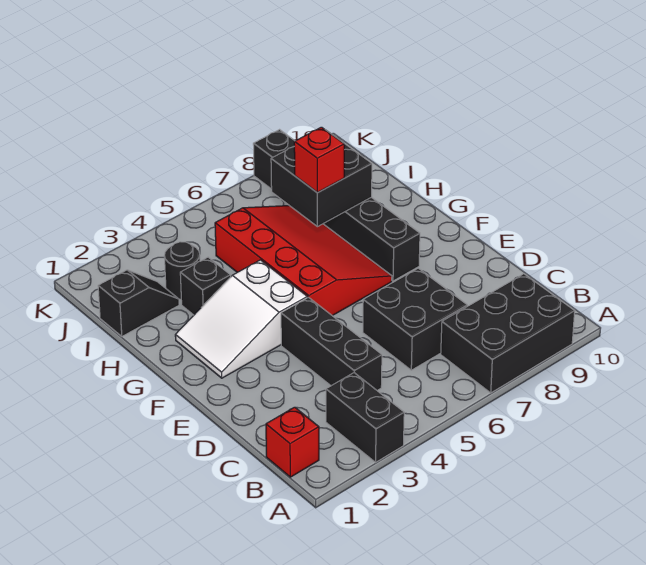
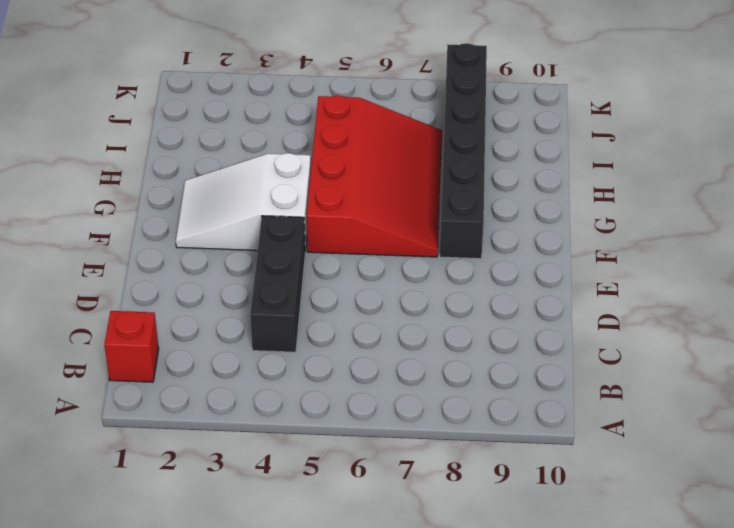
none -> black brick A3:B3 level 1
none -> black brick A7:B9 level 1
none -> black brick C6:D7 level 1

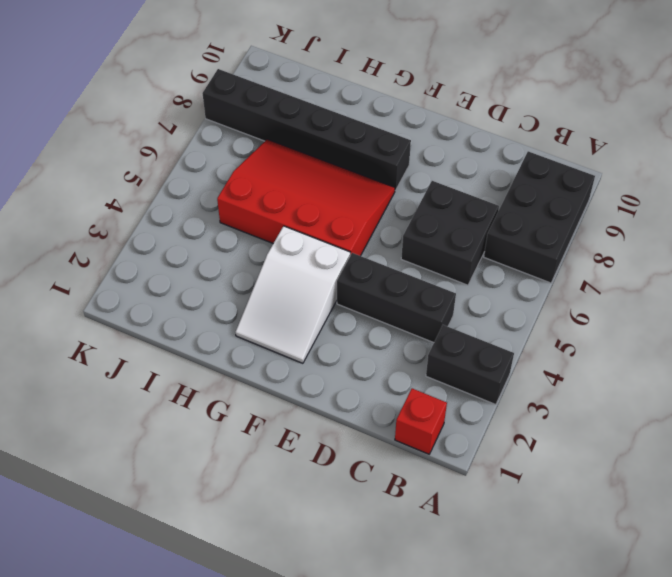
none -> black brick H3 level 1
none -> black slope I1:I2 level 1 top 1
none -> black round brick I3 level 1

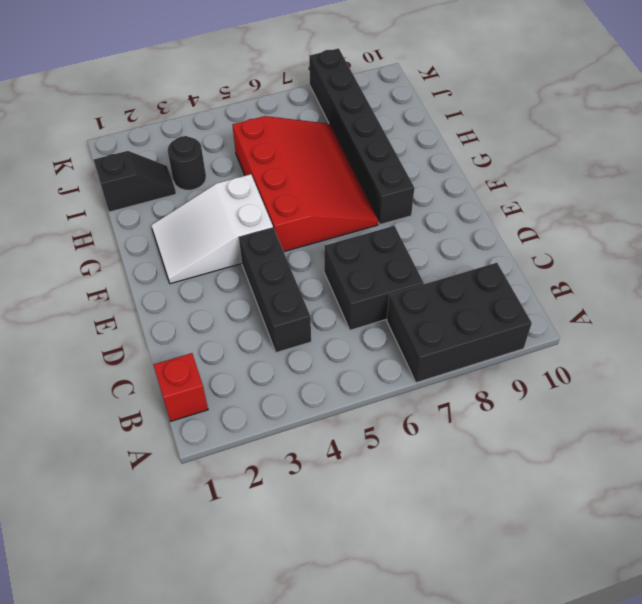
none -> black brick A3:B3 level 1
none -> black brick H3 level 1
none -> black brick H7:I8 level 2

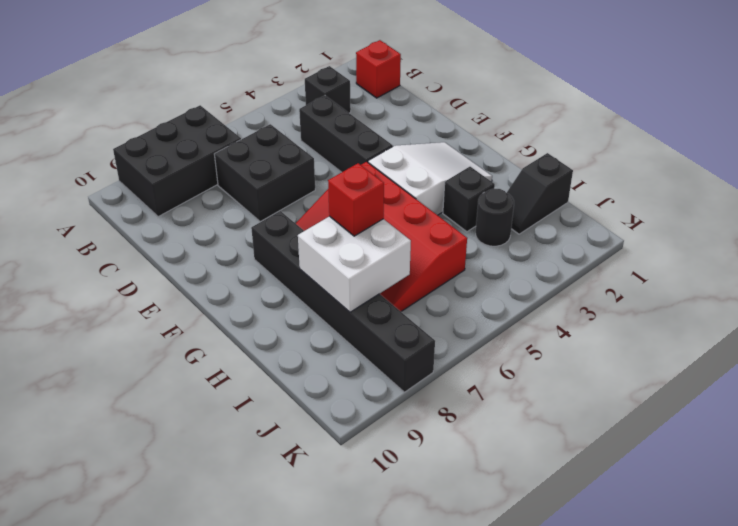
black brick B3 level 1 -> black brick A3:B3 level 1
white brick H7:I8 level 2 -> black brick H7:I8 level 2

